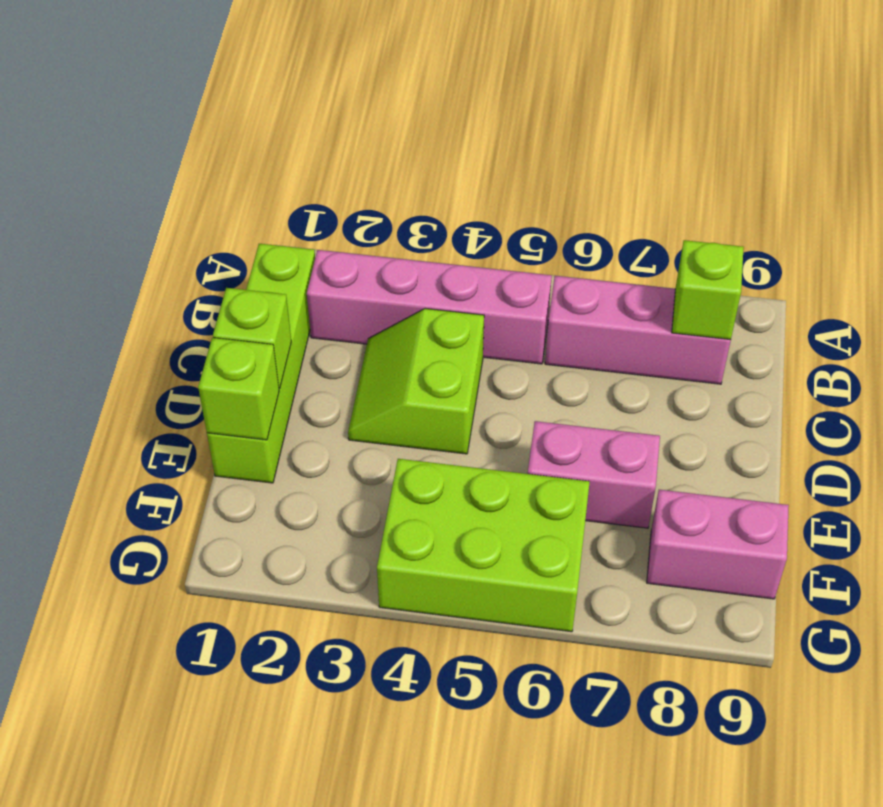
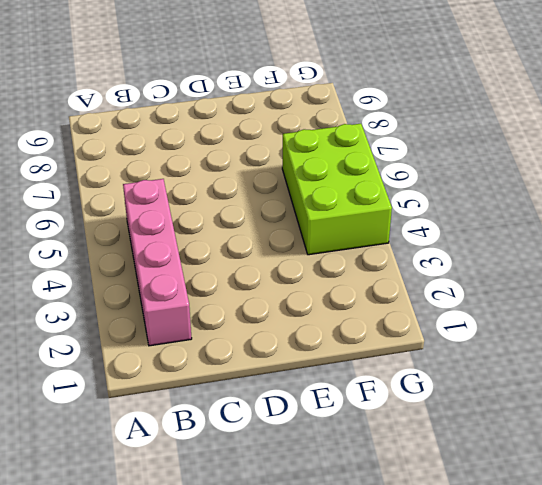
none -> lime brick B1:E1 level 1
none -> pink brick B6:B8 level 1

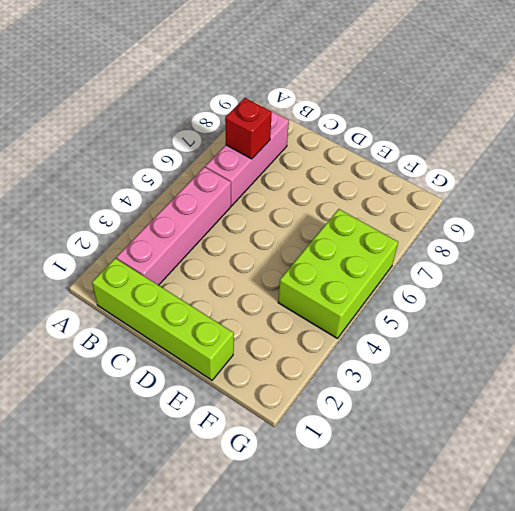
red brick B7 level 2 -> none
none -> lime slope C3:D4 level 1 top 4
none -> pink brick E6:E7 level 1

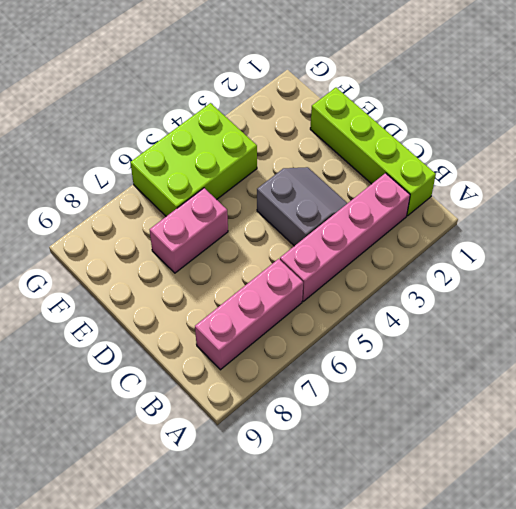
grey slope C3:D4 level 1 top 4 -> lime slope C3:D4 level 1 top 4
none -> pink brick F8:F9 level 1
none -> lime brick B8 level 2

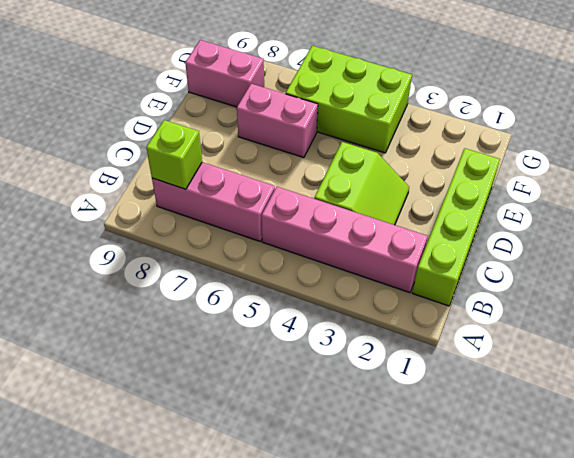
none -> lime brick D1 level 2
none -> lime brick E1 level 2

